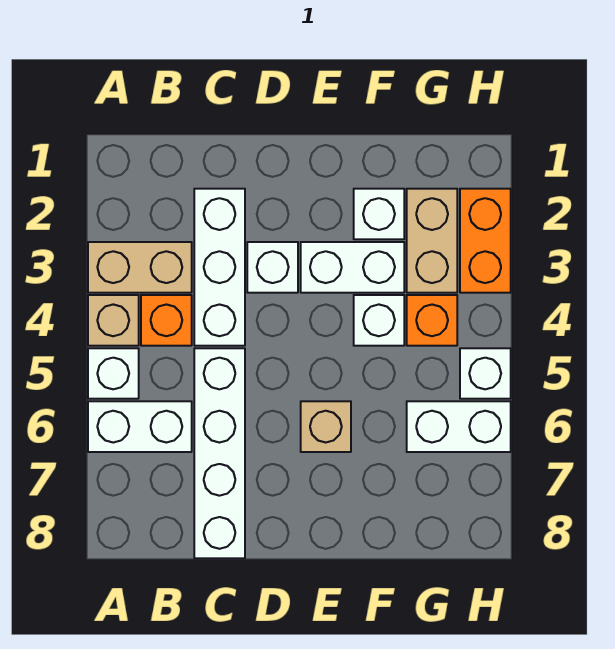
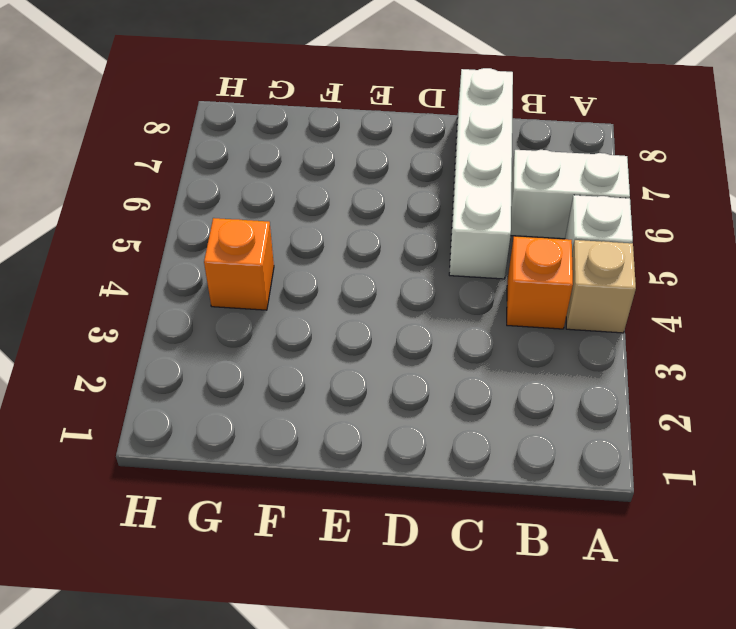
none -> tan brick A3:B3 level 1
none -> white brick C2:C4 level 1
none -> white brick D3 level 1

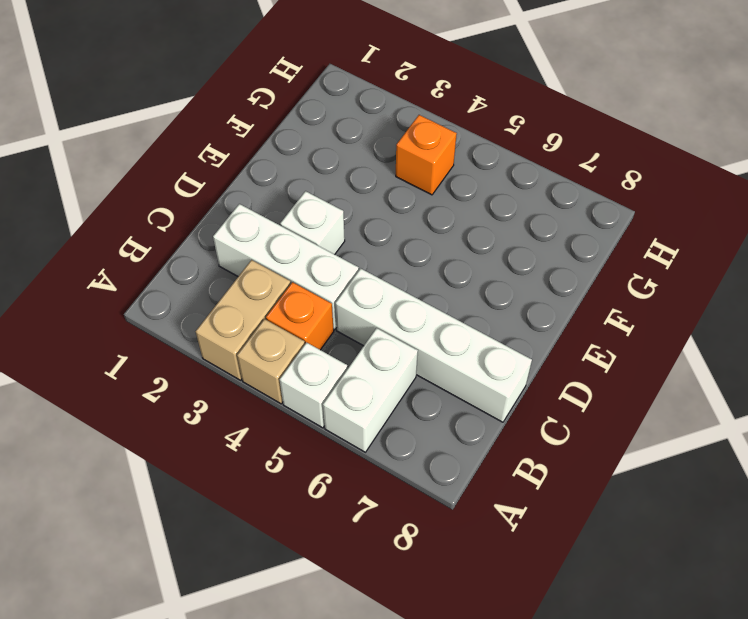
none -> white brick E3:F3 level 1
none -> tan brick E6 level 1
none -> white brick F2 level 1

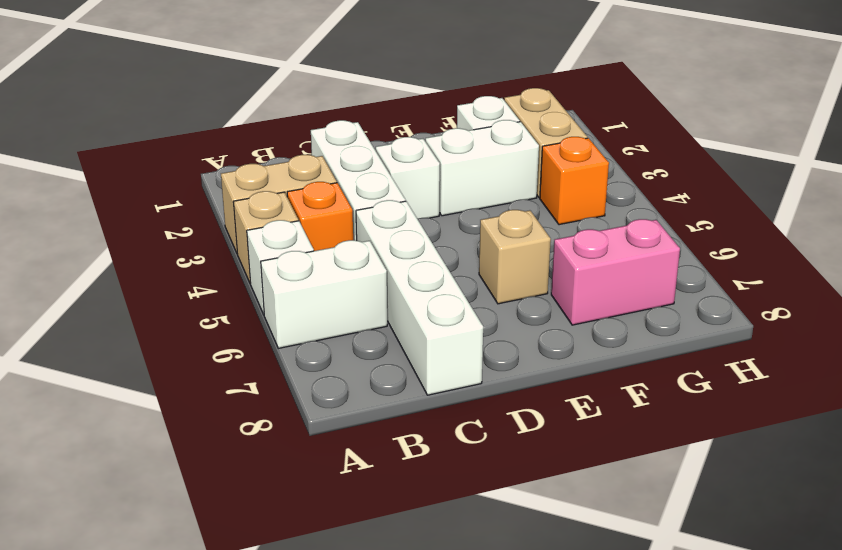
pink brick F7:G7 level 1 -> none
none -> white brick F4 level 1
none -> white brick G6:H6 level 1
none -> orange brick H2:H3 level 1

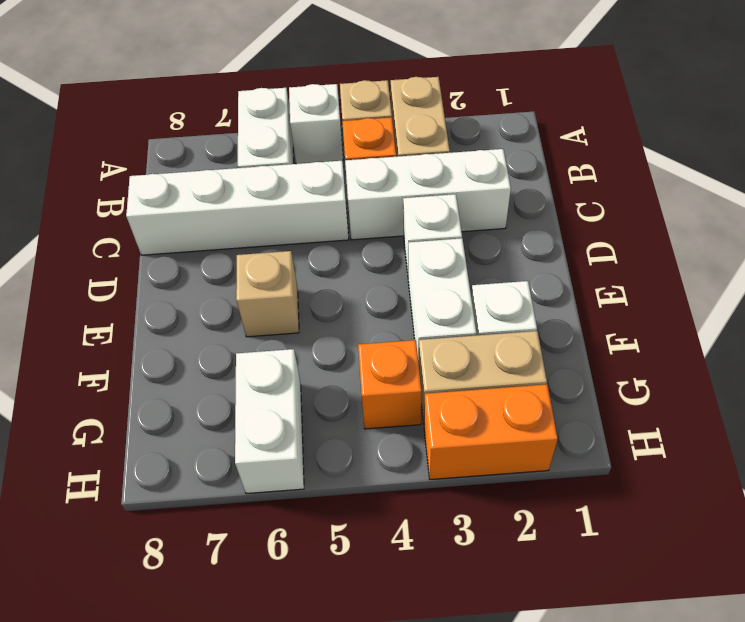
none -> white brick F4 level 1
none -> white brick H5 level 1

